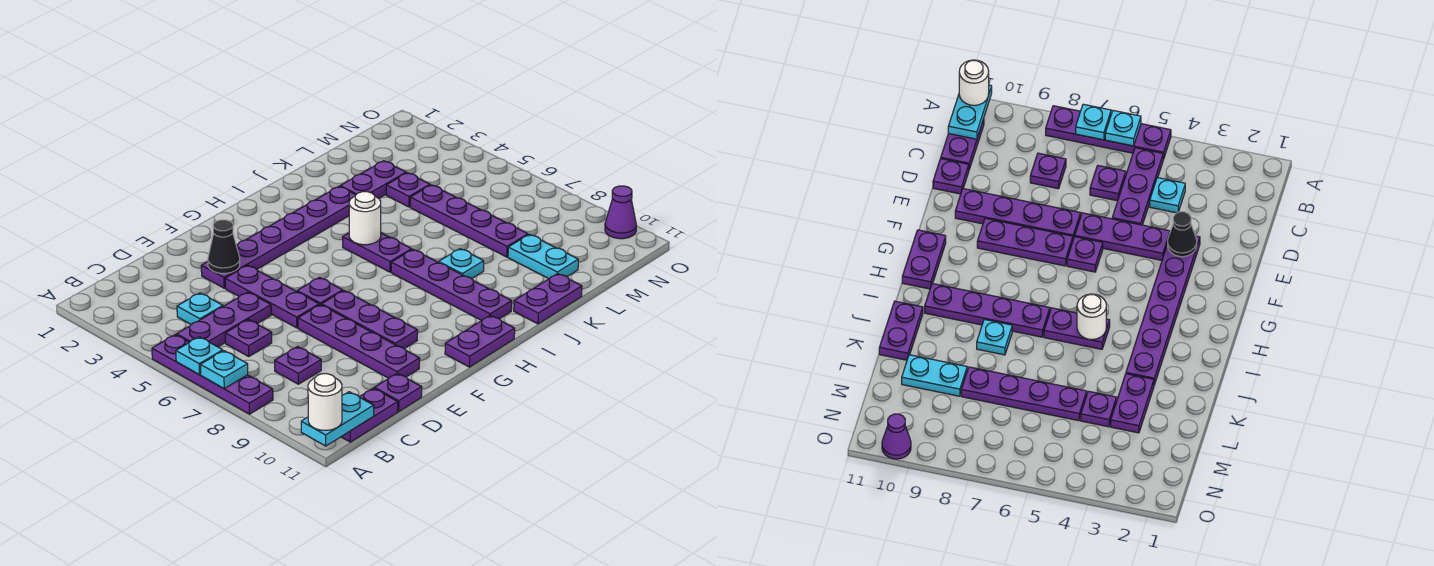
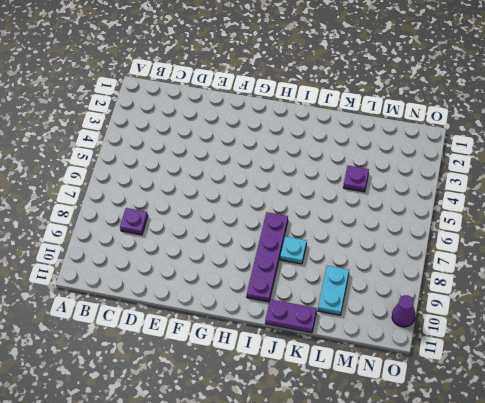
none -> purple plate A5:A8 level 1
none -> purple plate B5:D5 level 1
none -> purple plate B11:C11 level 1

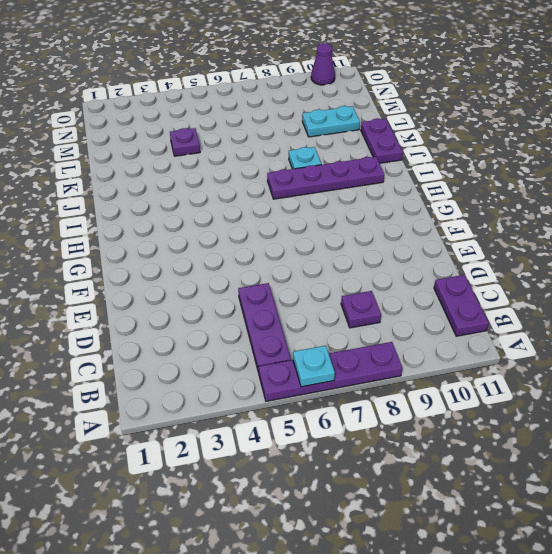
none -> cyan plate C4 level 1
none -> purple plate C6 level 1
none -> purple plate D11 level 1

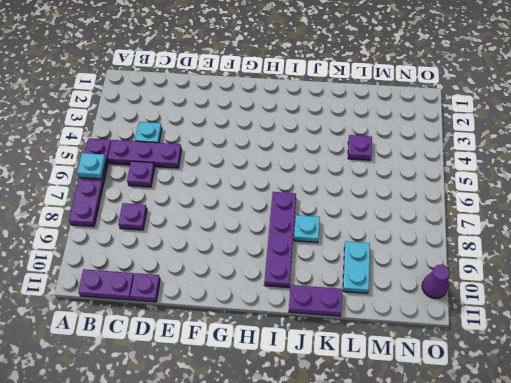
none -> purple plate E3:J3 level 1
none -> purple plate E4:E6 level 1
none -> purple plate E7:E10 level 1

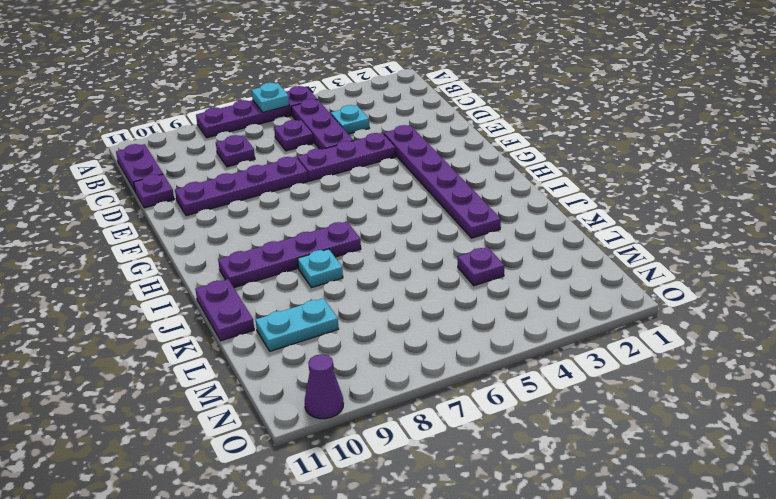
none -> purple plate F6 level 1
none -> purple plate F7:F9 level 1
none -> purple plate G11:H11 level 1

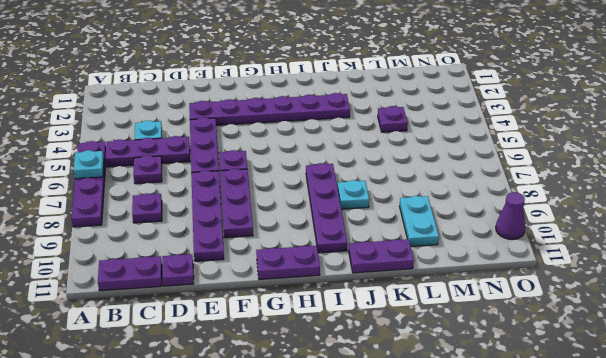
none -> purple plate I5:I6 level 1
none -> purple plate K3:L3 level 1
none -> purple plate L5:L8 level 1

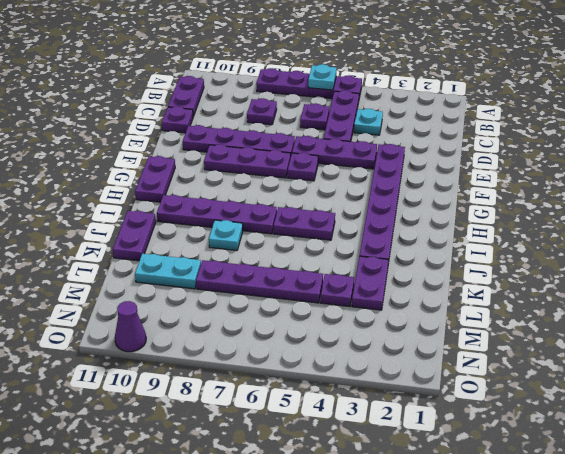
none -> cyan plate A7 level 2
none -> cyan plate A11:B11 level 2
none -> black cone E3 level 2

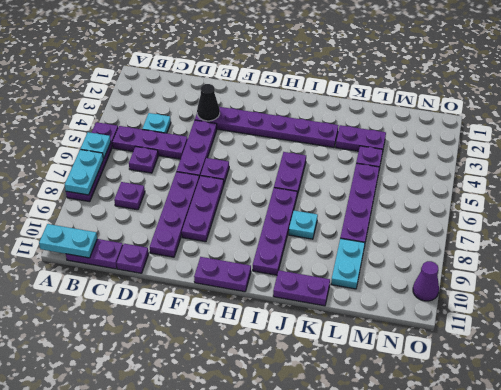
cyan plate A7:A8 level 2 -> cyan plate A7 level 2
none -> white round brick I5 level 2
none -> white round brick A11 level 3

